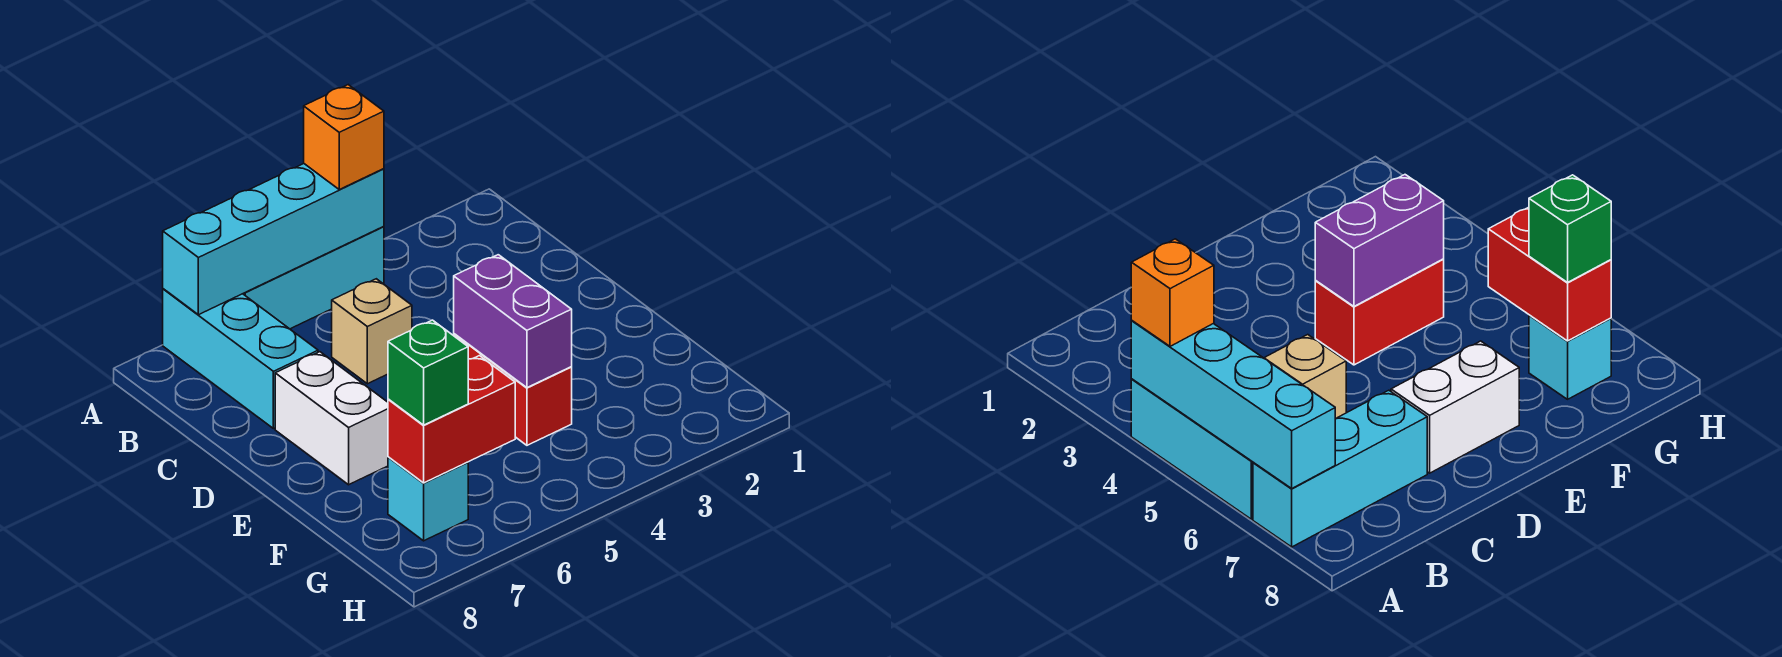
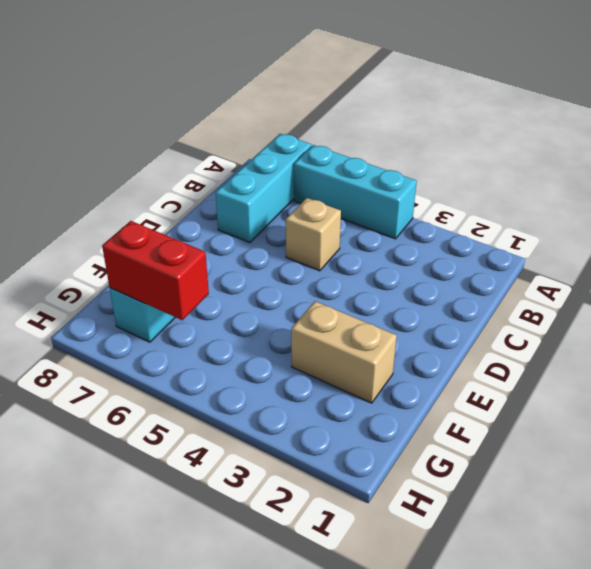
tan brick F2:F3 level 1 -> none
none -> white brick D7:E7 level 1
none -> red brick E4:F4 level 1

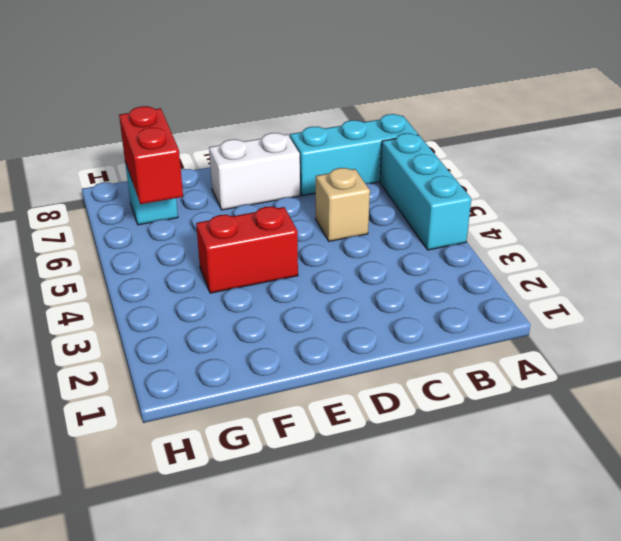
none -> cyan brick A4:A7 level 2
none -> purple brick E4:F4 level 2

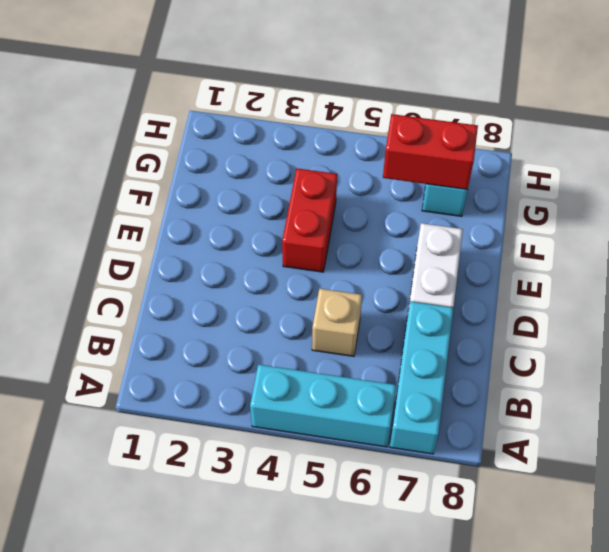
none -> cyan brick A4:A7 level 2
none -> purple brick E4:F4 level 2

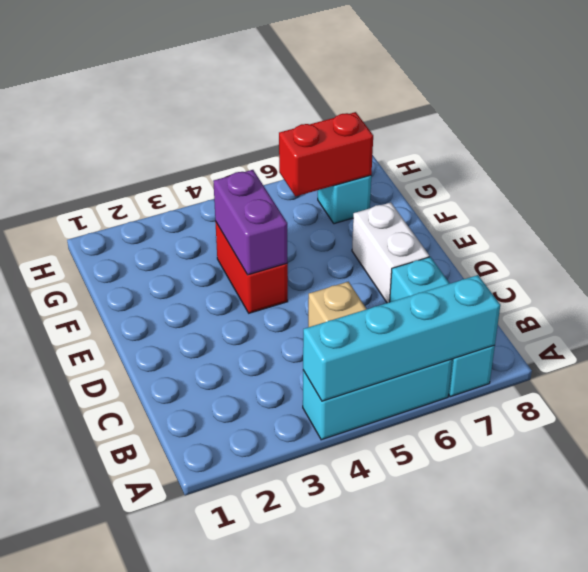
none -> orange brick A4 level 3
none -> green brick G7 level 3

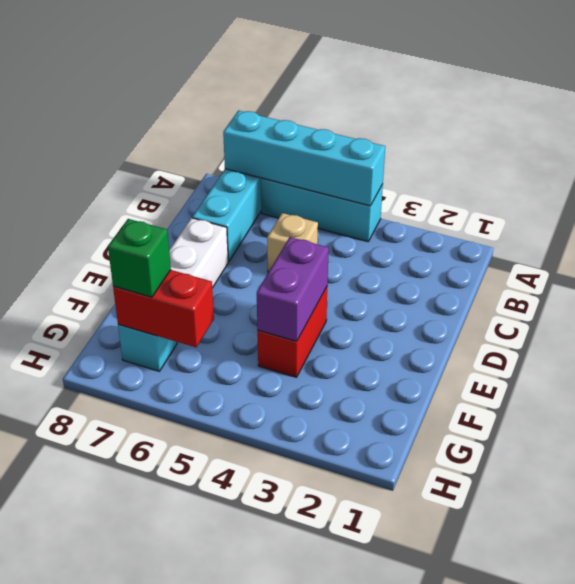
none -> orange brick A4 level 3

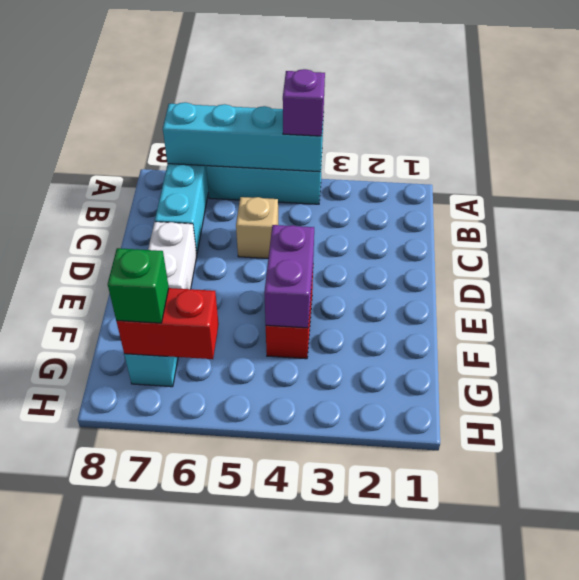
purple brick A4 level 3 -> orange brick A4 level 3

